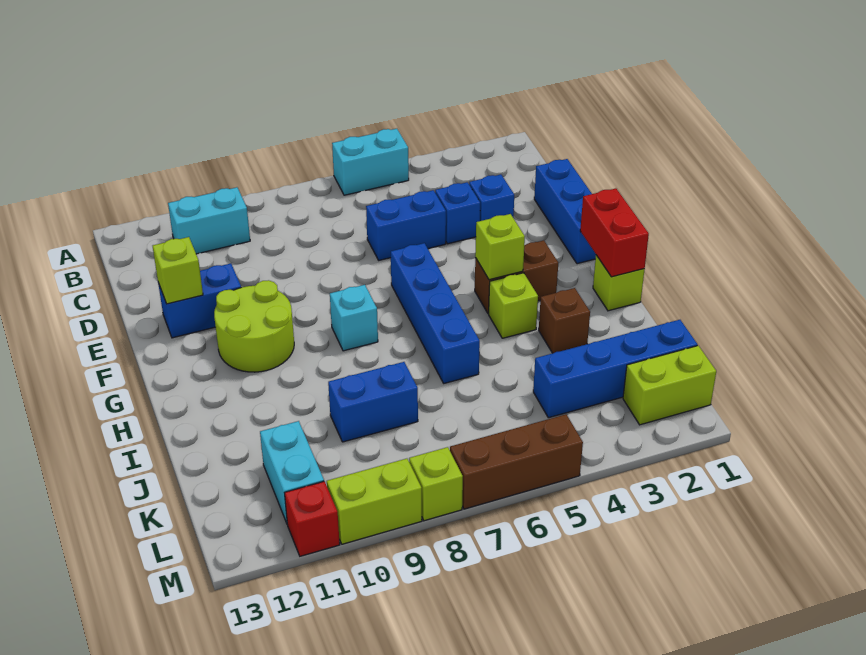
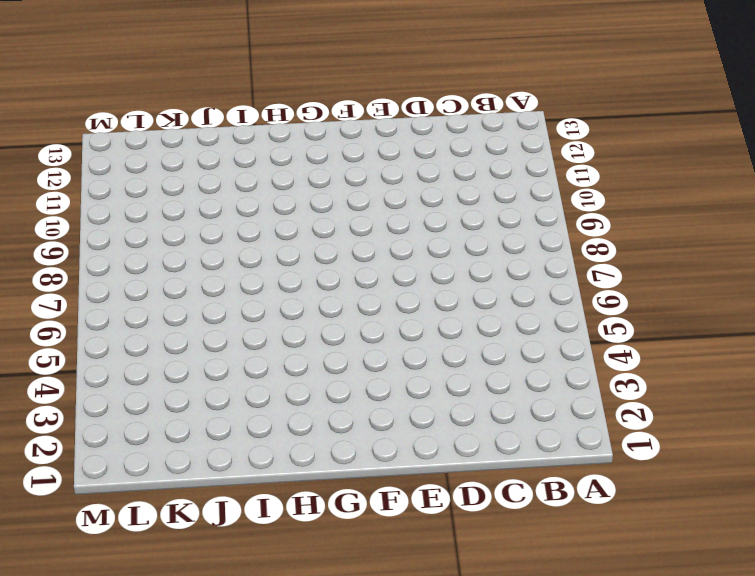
none -> cyan brick A5:A6 level 1
none -> cyan brick B10:B11 level 1
none -> blue brick D1:F1 level 1

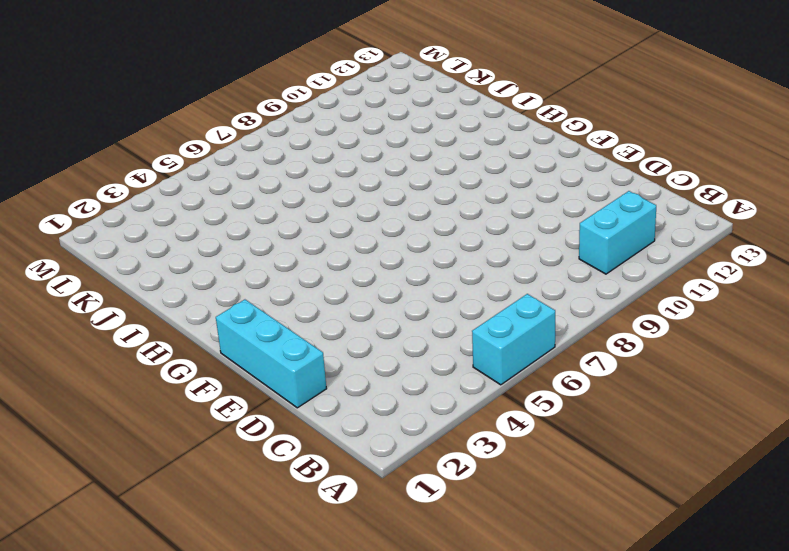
cyan brick D1:F1 level 1 -> blue brick D1:F1 level 1
none -> blue brick D3 level 1
none -> blue brick D4 level 1
none -> blue brick D5:D6 level 1

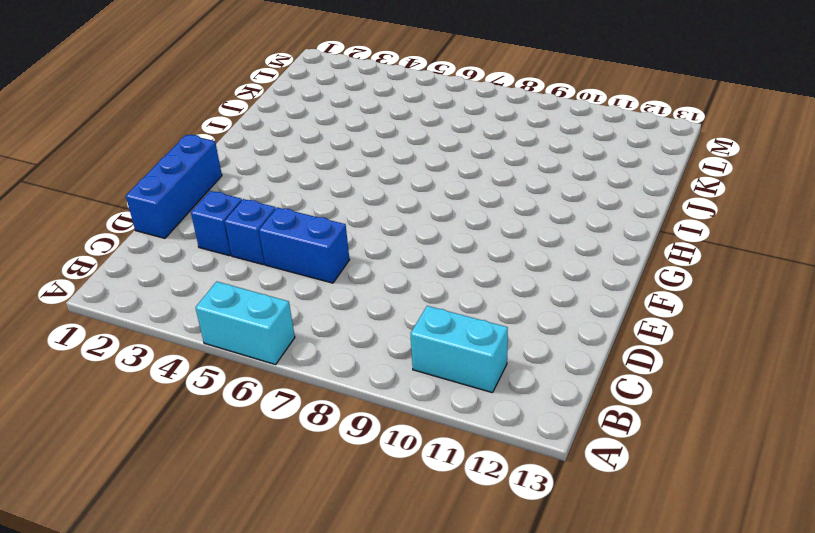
none -> blue brick E11:E12 level 1
none -> blue brick F6:I6 level 1
none -> lime round brick F10:G11 level 1

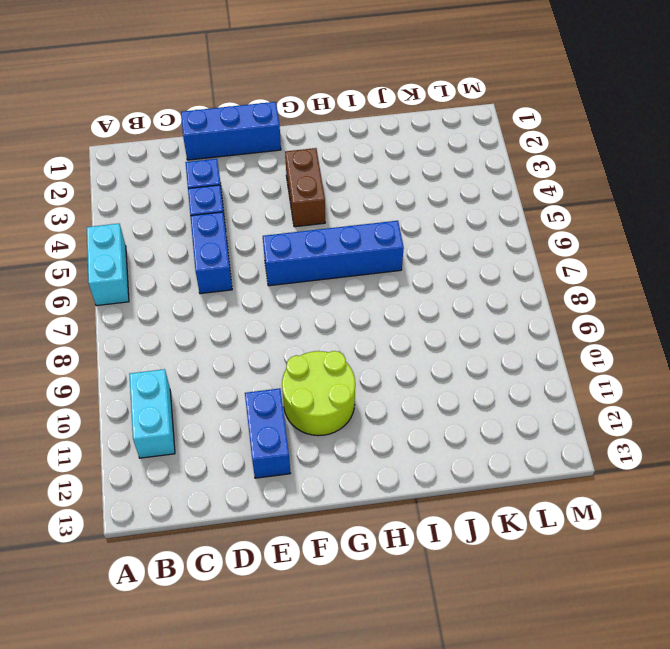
none -> cyan brick G8 level 1
none -> lime brick H1 level 1
none -> lime brick H4 level 1

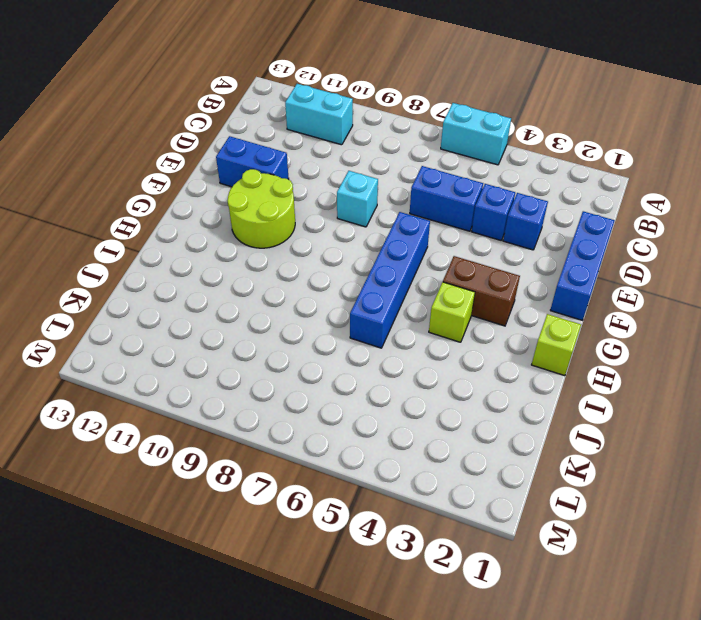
cyan brick E8 level 1 -> cyan brick G8 level 1
none -> brown brick I3 level 1
none -> blue brick J8:J9 level 1
none -> blue brick K1:K4 level 1

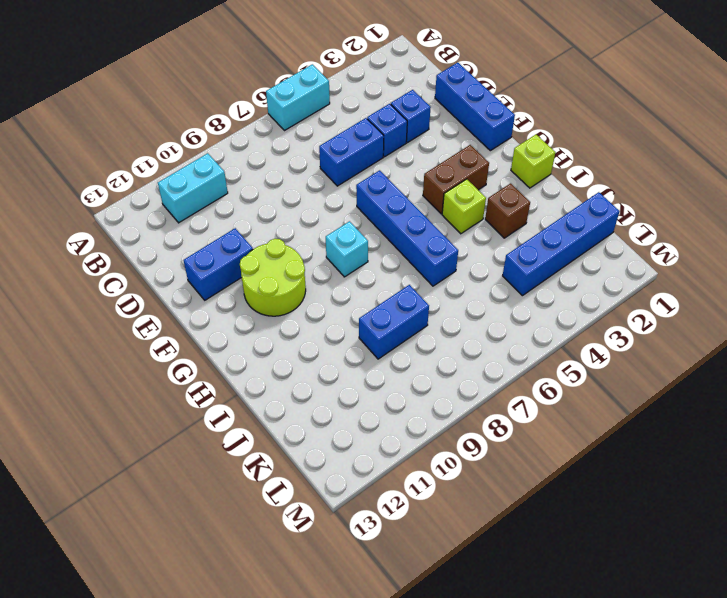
none -> cyan brick K11:L11 level 1
none -> lime brick L1:L2 level 1
none -> brown brick M5:M7 level 1

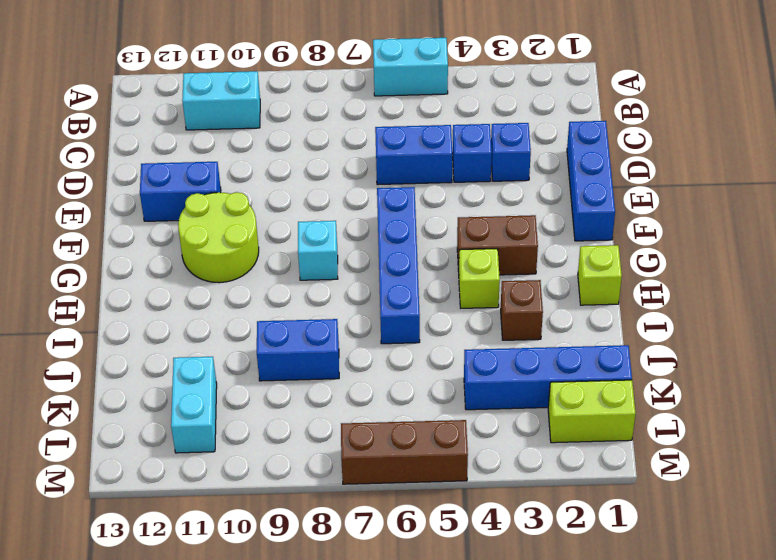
none -> lime brick M8 level 1
none -> lime brick M9:M10 level 1
none -> red brick M11 level 1

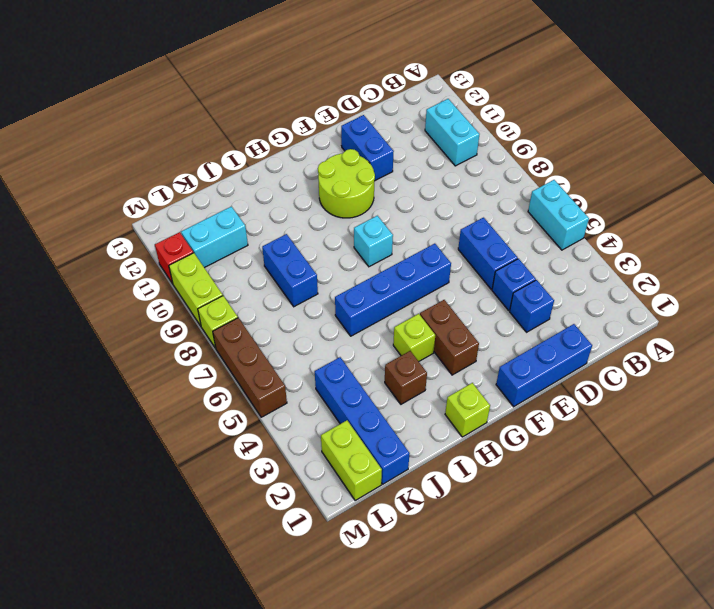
none -> lime brick E12 level 2
none -> red brick G1:H1 level 2
none -> lime brick G4 level 2

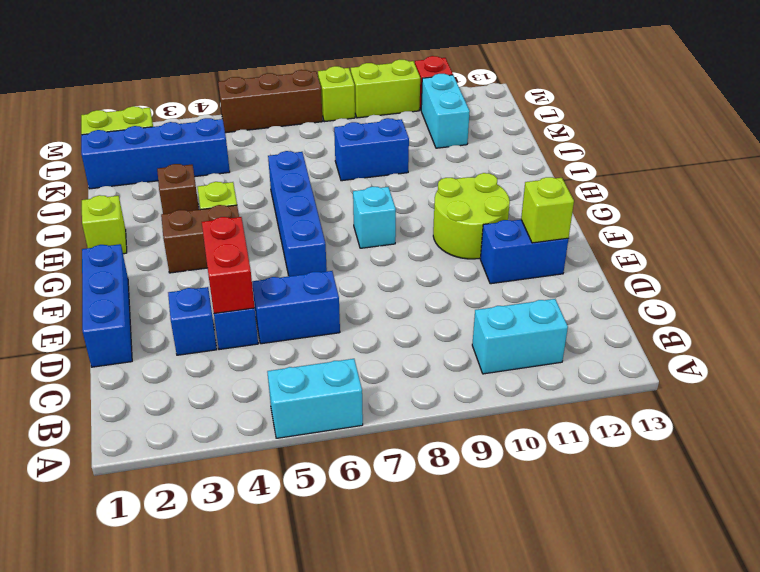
red brick D4:E4 level 2 -> red brick G1:H1 level 2
none -> lime brick G4 level 2

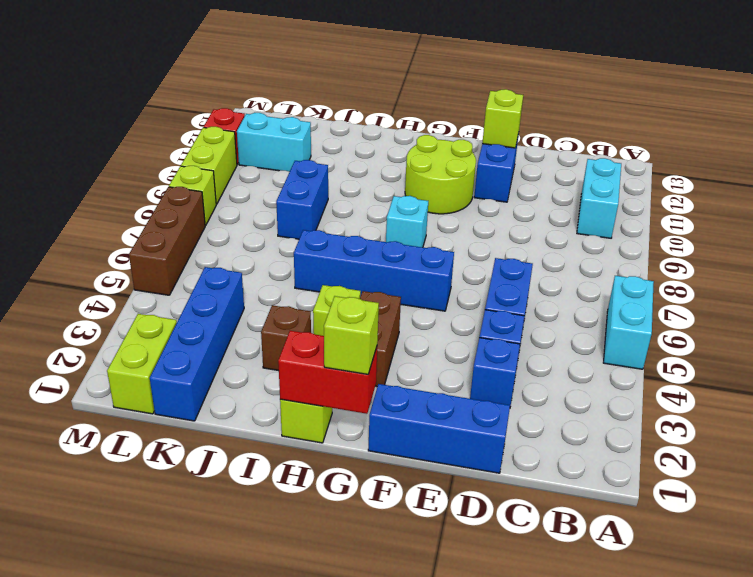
lime brick G1 level 3 -> lime brick G4 level 2

